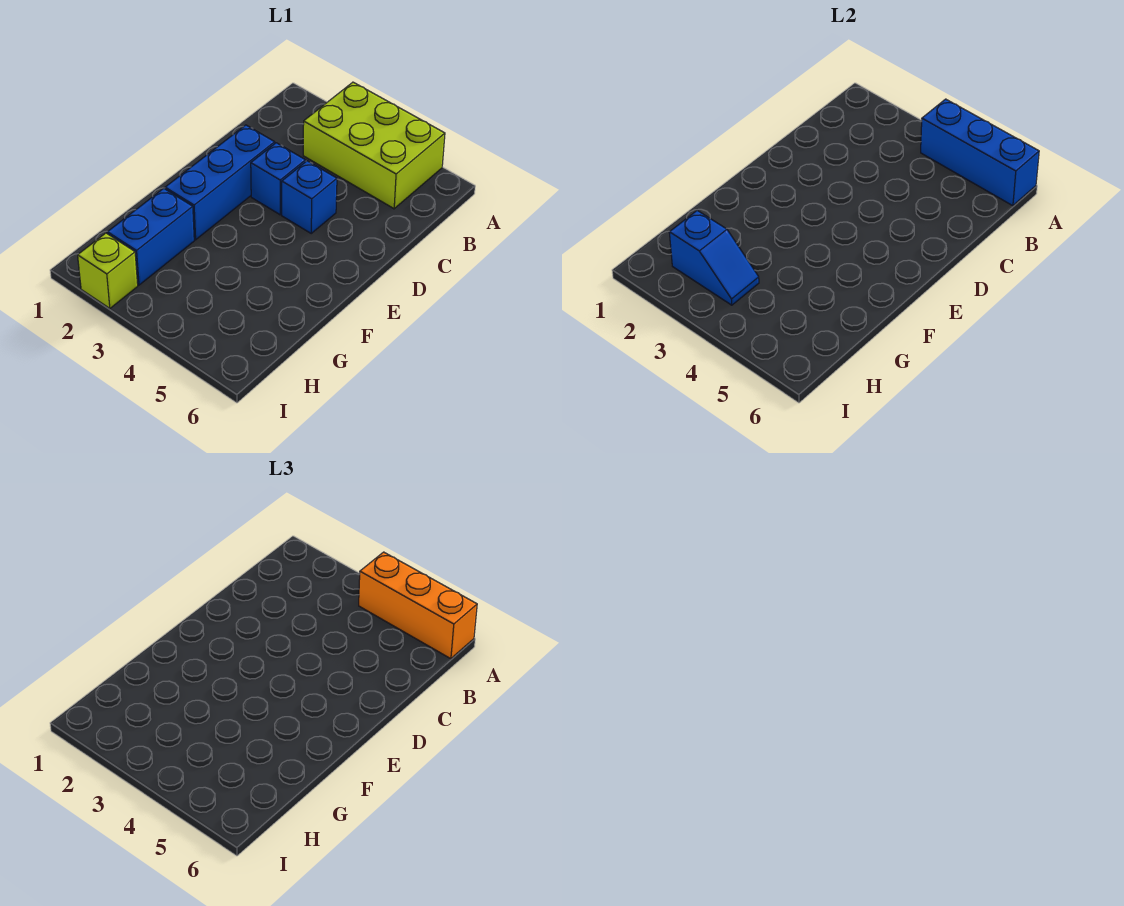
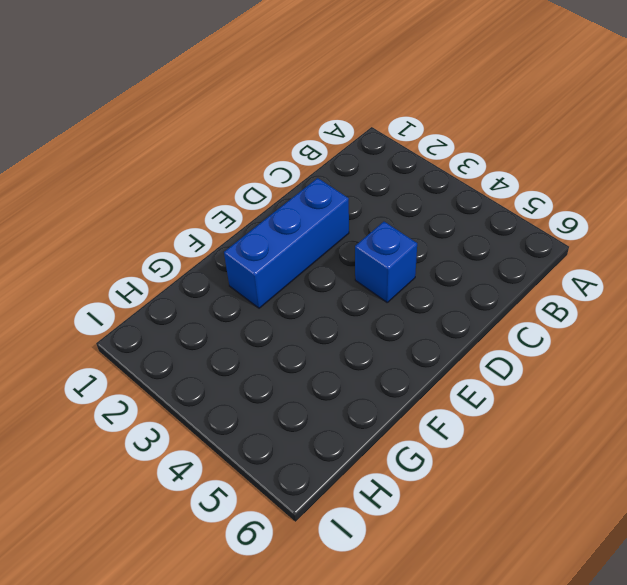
none -> lime brick A3:B5 level 1
none -> blue brick D3 level 1

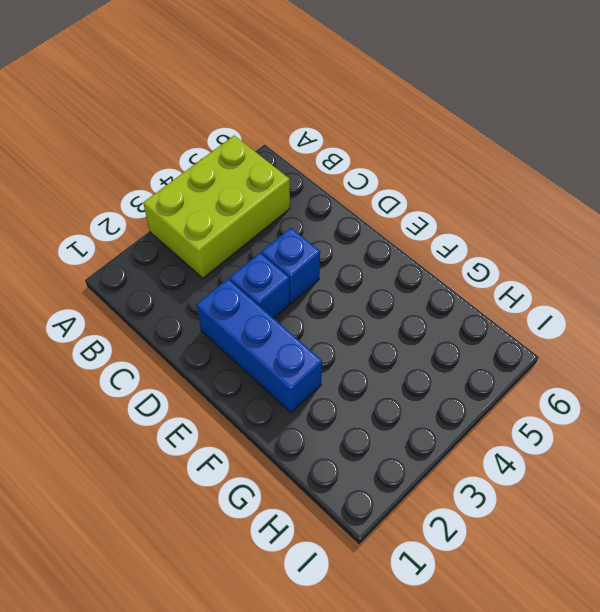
none -> blue brick G2:H2 level 1
none -> lime brick I2 level 1

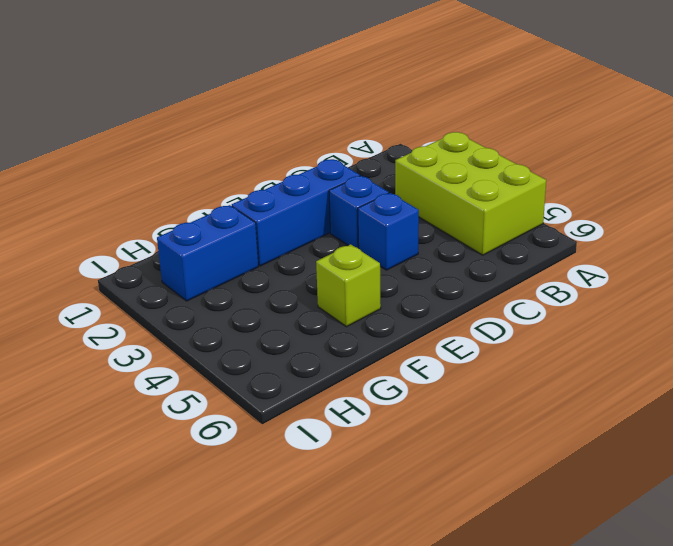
lime brick F5 level 1 -> lime brick I2 level 1
none -> blue brick A4:A6 level 2
none -> blue slope H2:H3 level 2 top 2

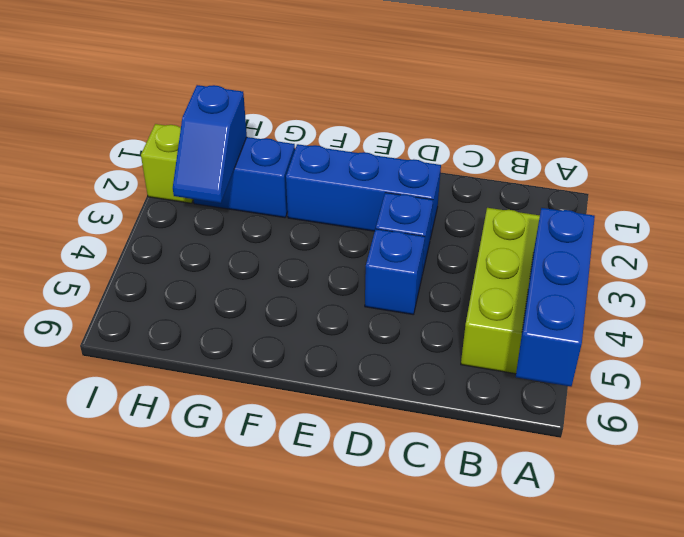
none -> orange brick A4:A6 level 3

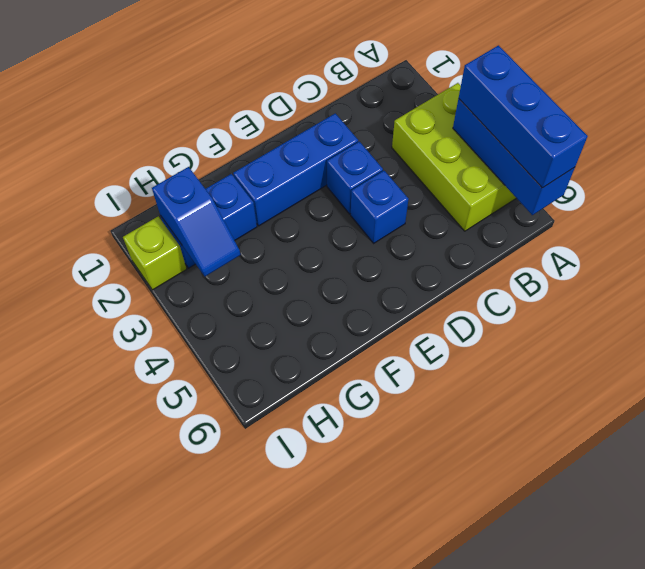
blue brick A4:A6 level 3 -> orange brick A4:A6 level 3

